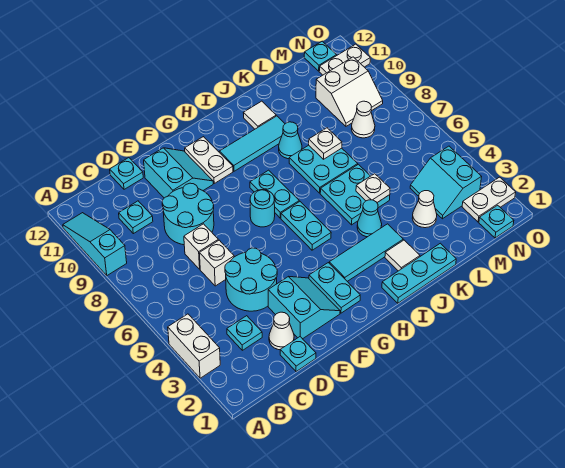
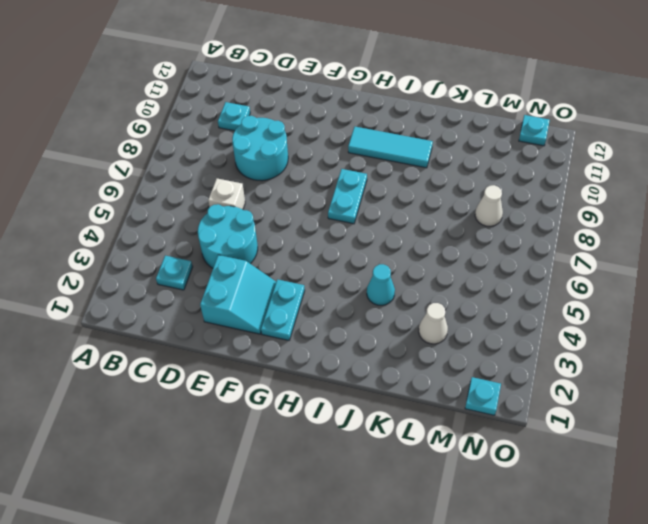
none -> white brick A3:A4 level 1
none -> cyan slope A9:A11 level 1 top 9
none -> cyan plate D1 level 1
none -> white cone D2 level 1

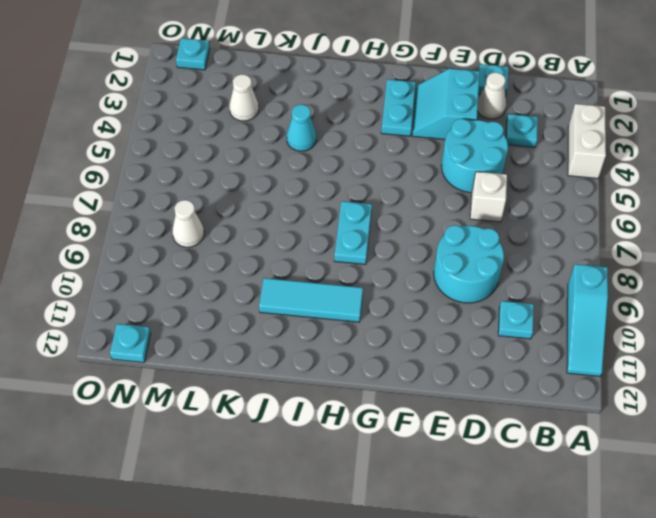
none -> white brick D7 level 1
none -> cyan plate D12 level 1
none -> cyan slope E10:F11 level 1 top E
none -> cyan round brick G7 level 1

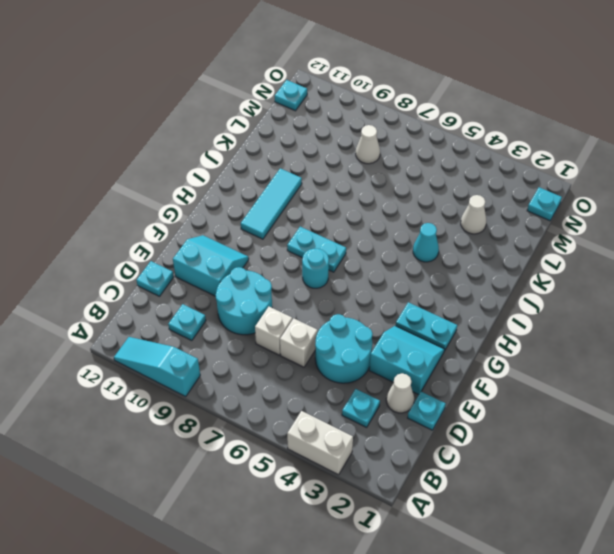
none -> white plate G10:G11 level 1
none -> cyan tile H3:J3 level 1
none -> cyan plate H5:H6 level 1
none -> cyan plate I1:K1 level 1

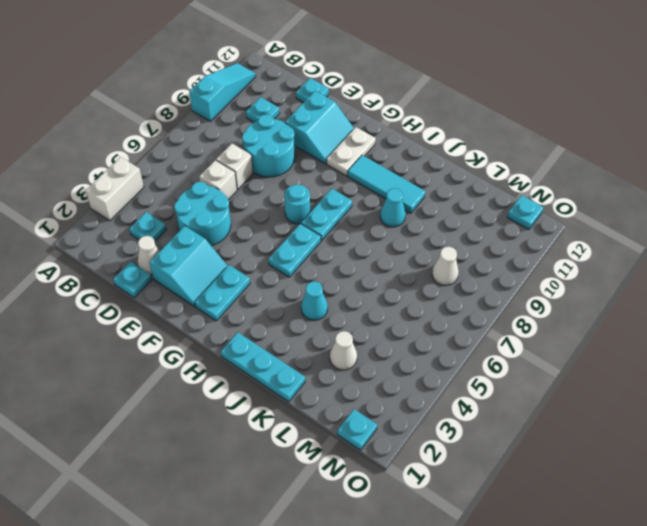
none -> cyan tile H3:J3 level 1
none -> white tile J2 level 1
none -> cyan plate J5:K6 level 1
none -> cyan plate J7:K8 level 1

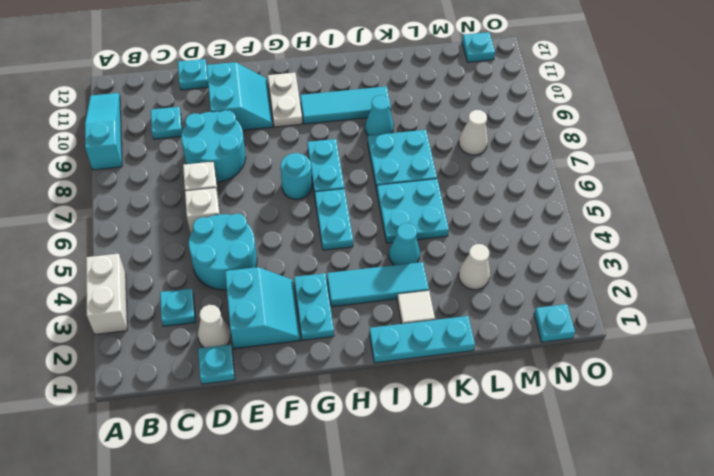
none -> white tile J11 level 1
none -> cyan slope M3:N4 level 1 top N
none -> white slope M9:N10 level 1 top 10
none -> white plate N2:O2 level 1

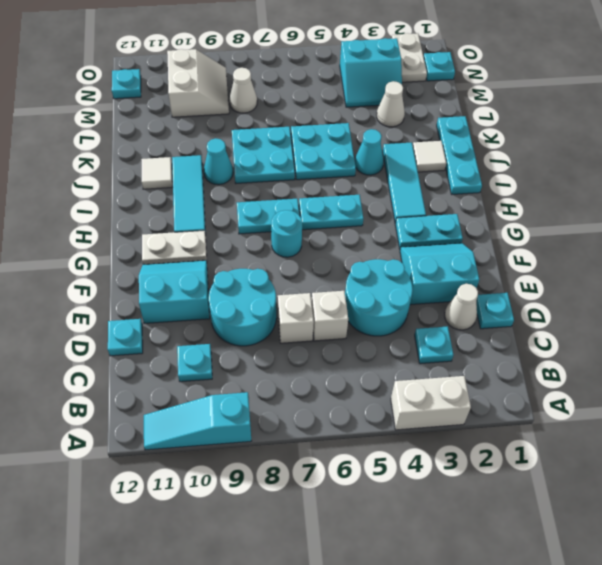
none -> white plate N11:O11 level 1
none -> white plate K5 level 2
none -> white plate K8 level 2

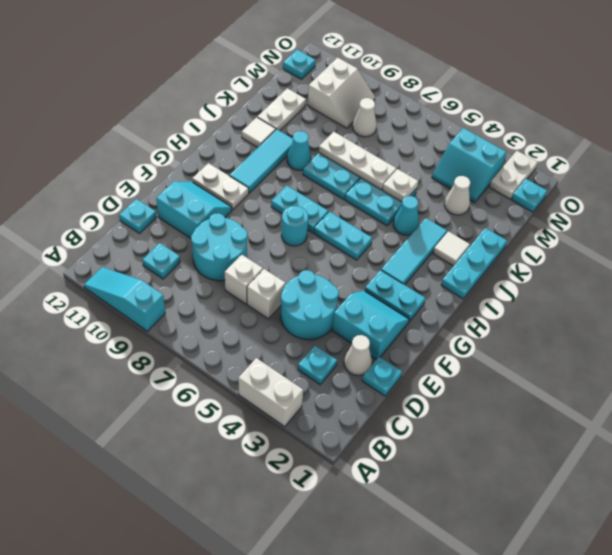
white plate K6:K8 level 2 -> white plate K8 level 2
white plate K11:L11 level 1 -> white plate N11:O11 level 1

